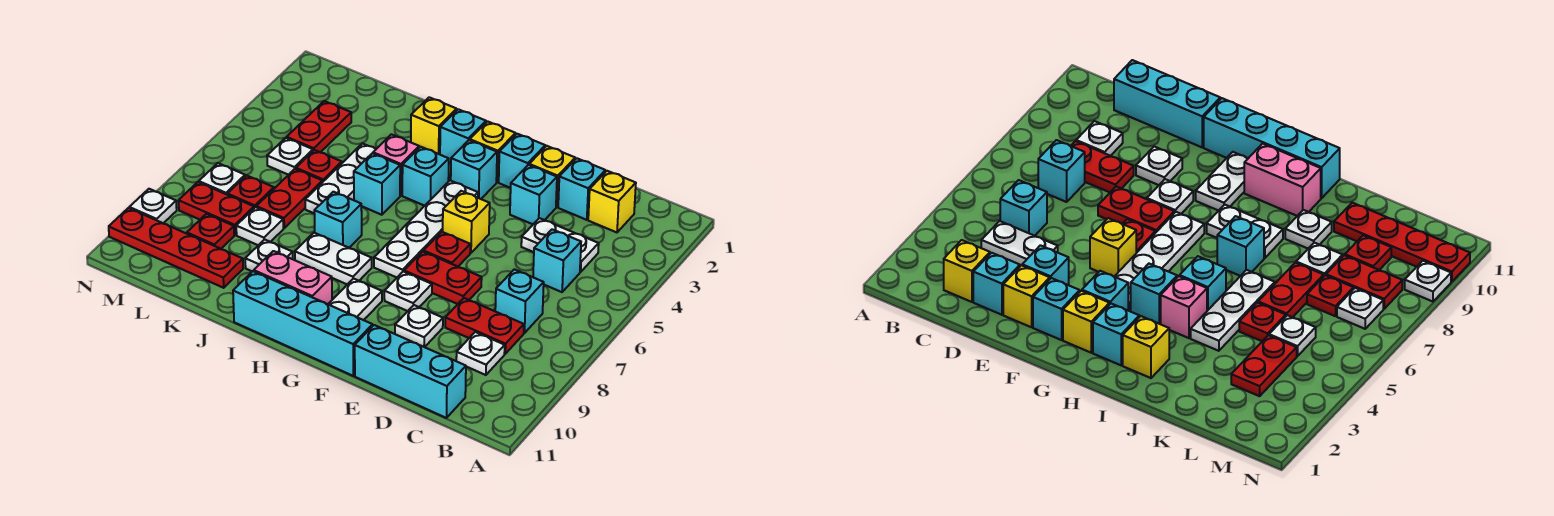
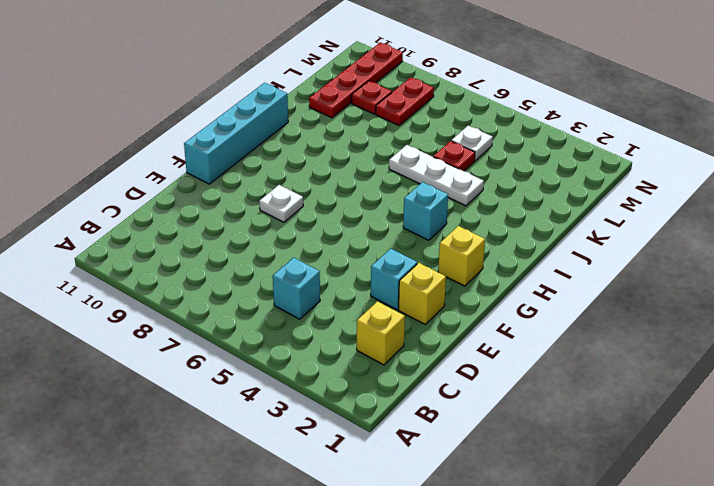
none -> white plate C4:D4 level 1
none -> cyan brick C7 level 1
none -> red plate C8:D8 level 1
none -> white plate C9 level 1

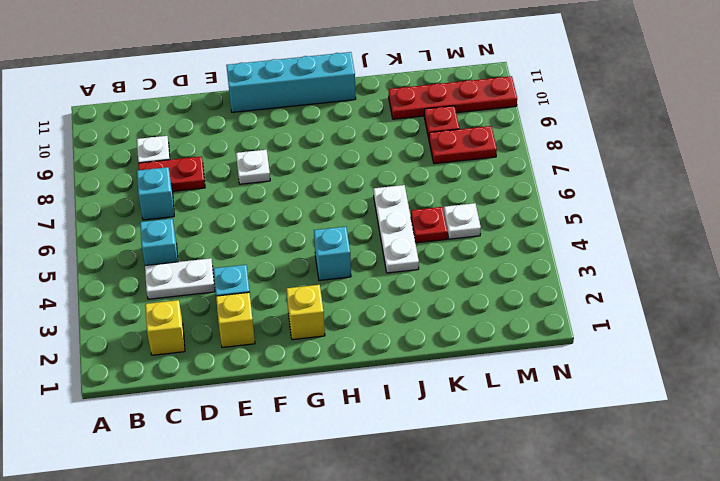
none -> cyan brick C11:E11 level 1
none -> cyan brick D2 level 1
none -> red plate E7:F7 level 1
none -> white plate E9 level 1

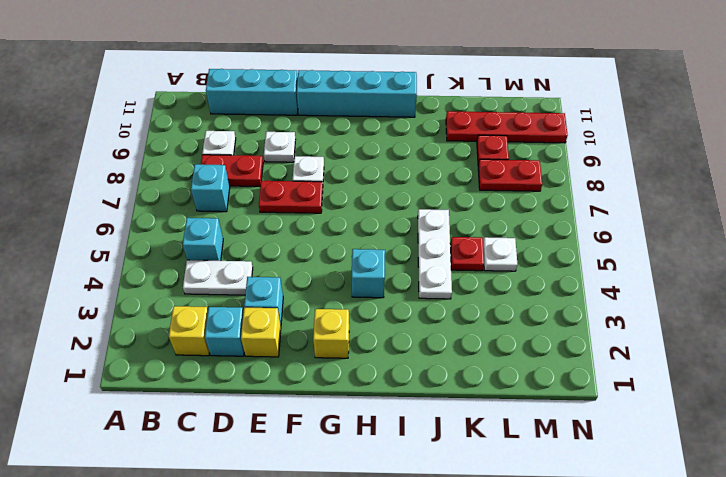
none -> cyan brick F2 level 1
none -> yellow brick F5 level 1
none -> red plate F6 level 1
none -> cyan brick G3 level 1

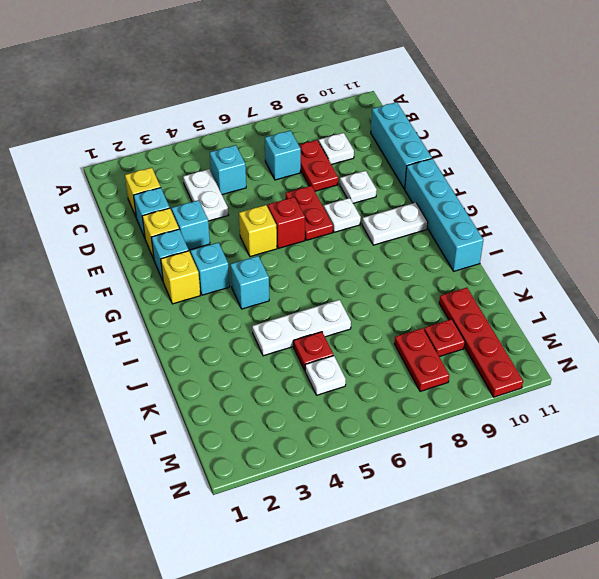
red brick F6 level 1 -> red plate F6 level 1
none -> white plate G4:G7 level 1
none -> cyan brick H2 level 1
none -> white plate H8:I8 level 1
none -> pink brick H10:I10 level 1

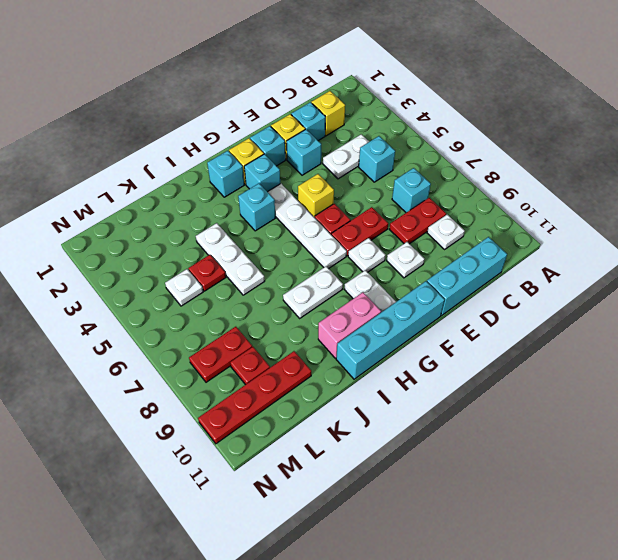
none -> yellow brick I2 level 1
none -> pink brick I4 level 1
none -> cyan brick I5 level 1
none -> cyan brick I7 level 1

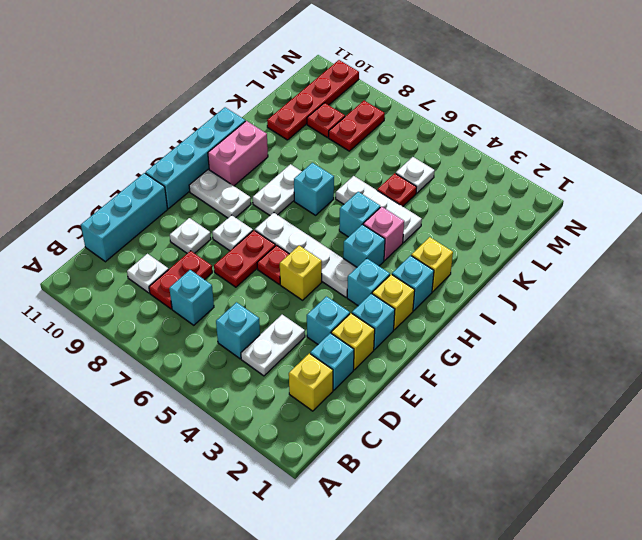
none -> white plate J9 level 1
none -> red plate K6:K7 level 1
none -> white plate K8 level 1
none -> red plate L3:L4 level 1

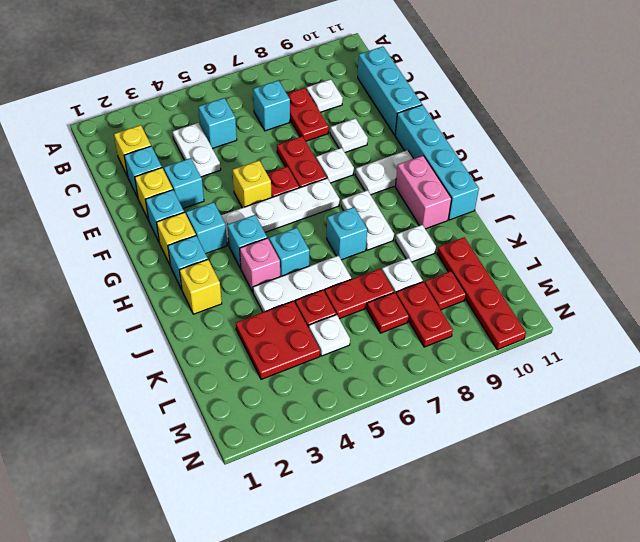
red plate K3:L4 level 1 -> red plate L3:L4 level 1
none -> white plate M7 level 1
none -> white plate N9 level 1

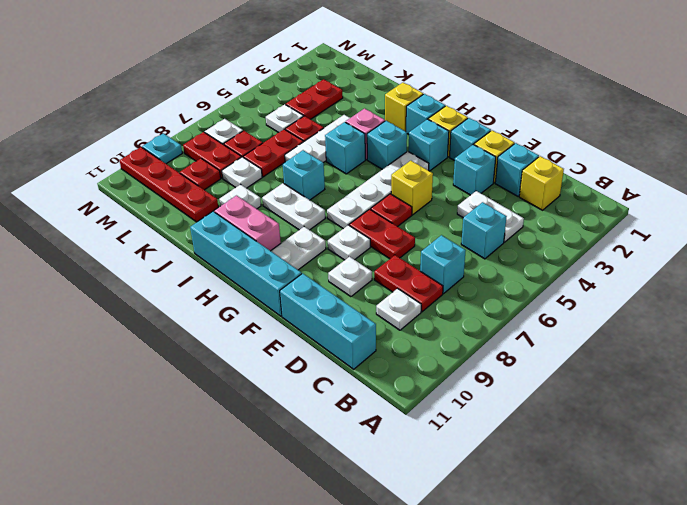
cyan plate N9 level 1 -> white plate N9 level 1

